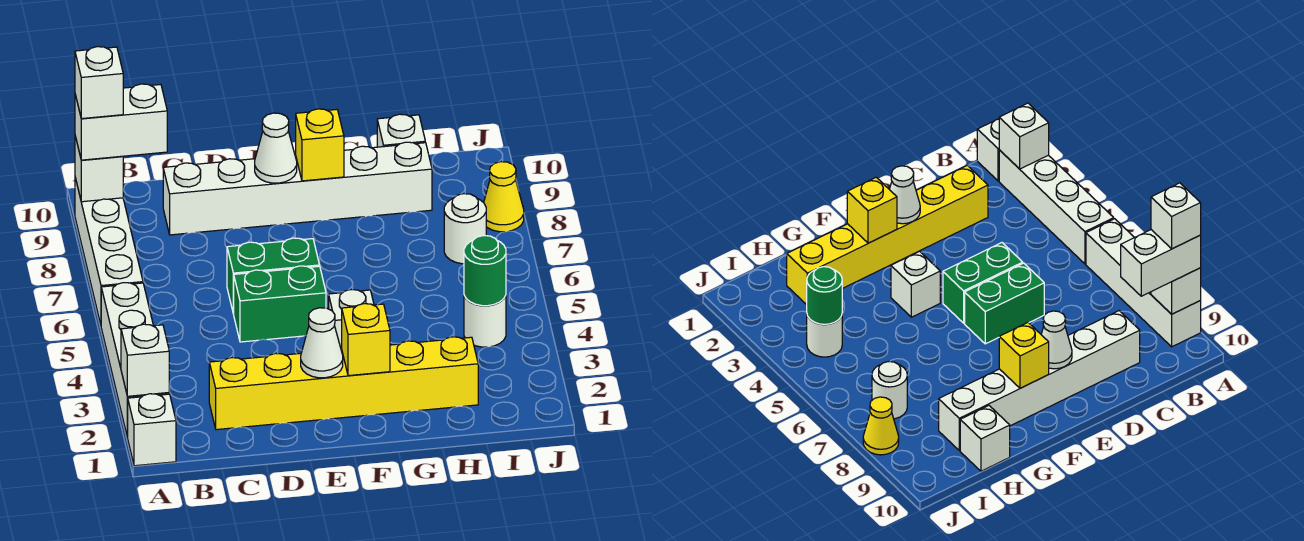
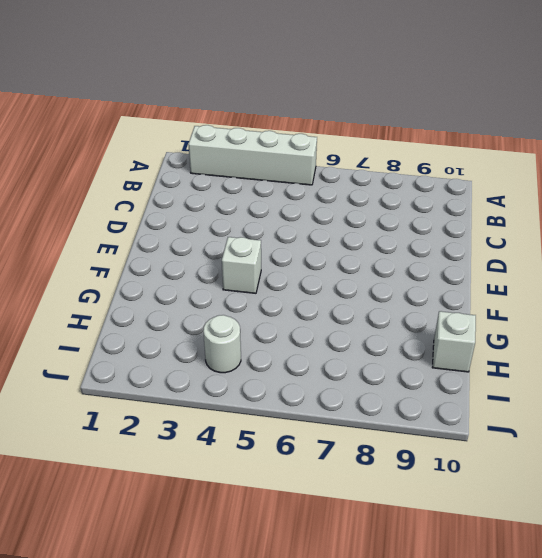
none -> white brick A1 level 1
none -> white brick A6:A9 level 1
none -> yellow brick C2:H2 level 1

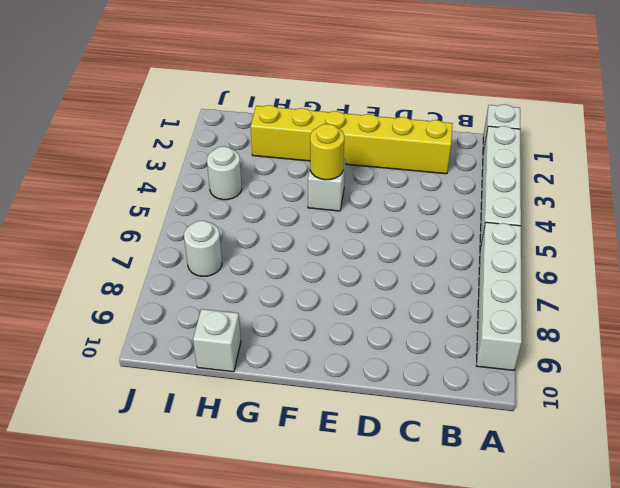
yellow round brick F4 level 2 -> none
none -> white brick C9:H9 level 1
none -> green brick D5:E5 level 1
none -> green brick D6:E6 level 1

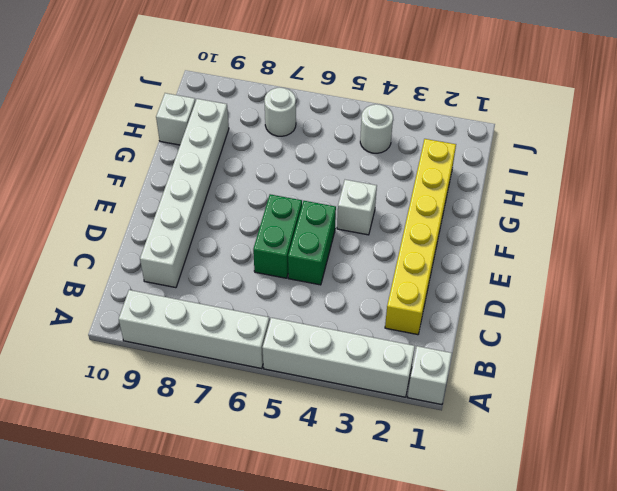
none -> yellow cone J8 level 1
none -> white brick A2 level 2
none -> white brick A9 level 2

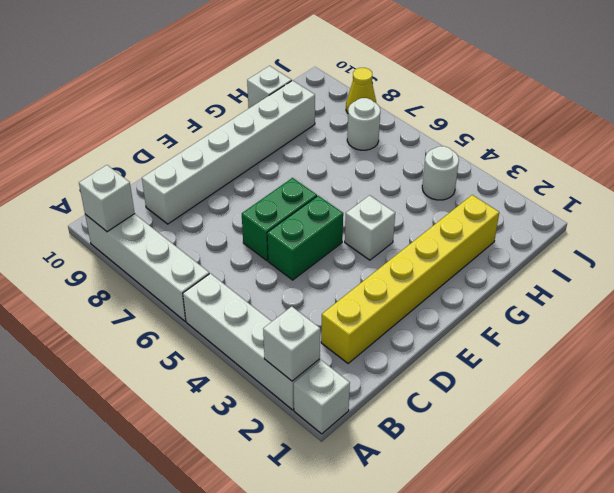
none -> white cone E2 level 2
none -> white cone E9 level 2
none -> yellow brick F2 level 2

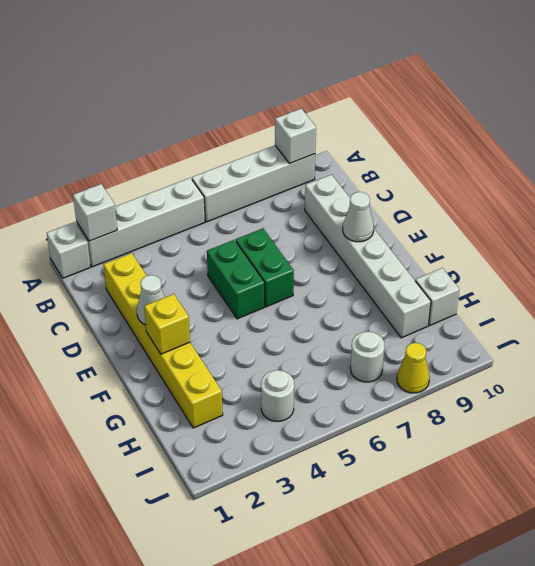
none -> white brick F4 level 1
none -> yellow brick F9 level 2
none -> green round brick I4 level 2

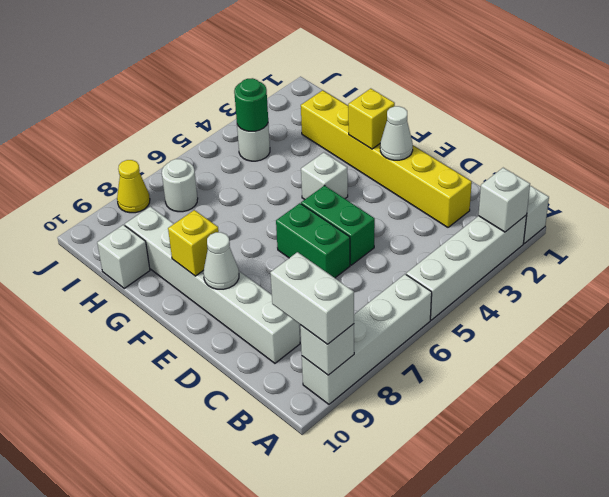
none -> white brick A9 level 4

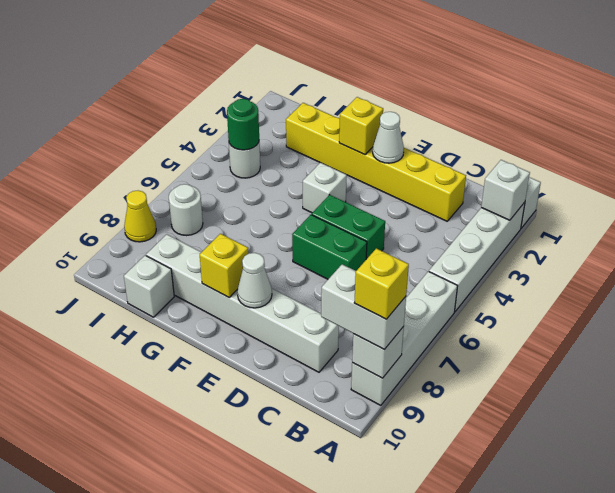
yellow brick A9 level 4 -> white brick A9 level 4

